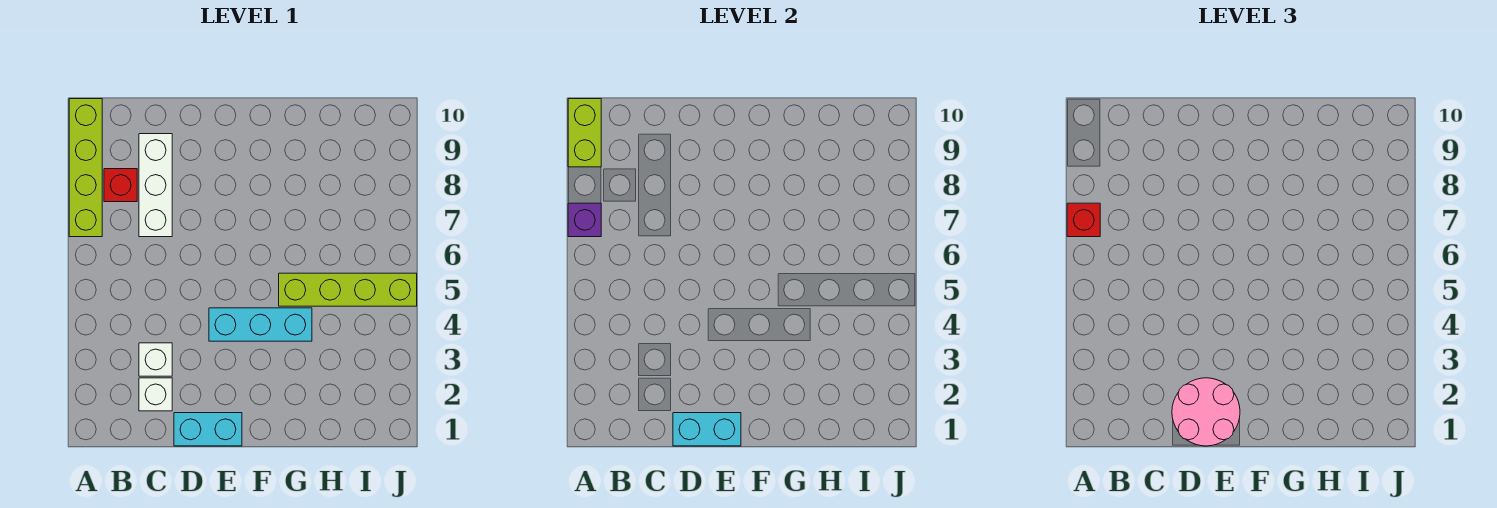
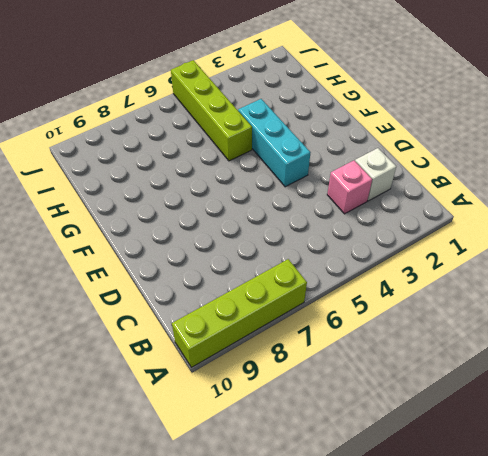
pink brick C3 level 1 -> white brick C3 level 1
none -> red brick B8 level 1
none -> white brick C7:C9 level 1
none -> cyan brick D1:E1 level 1

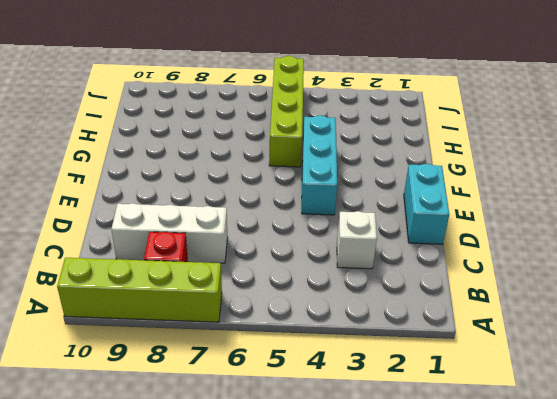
none -> white brick C2 level 1
none -> purple brick A7 level 2
none -> lime brick A9:A10 level 2

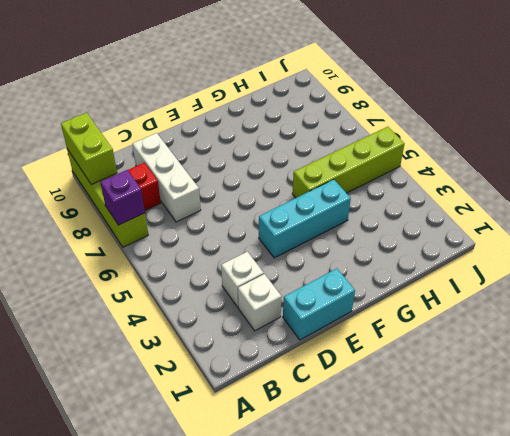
none -> cyan brick D1:E1 level 2
none -> red brick A7 level 3
none -> pink round brick D1:E2 level 3

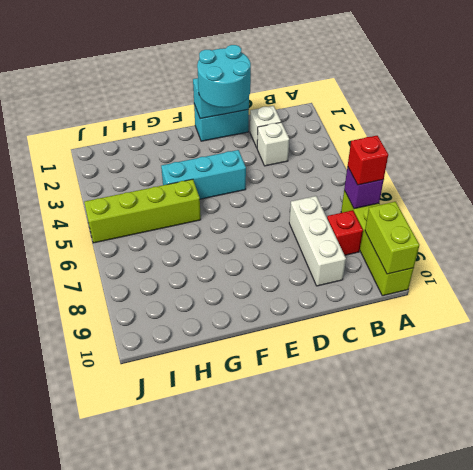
cyan round brick D1:E2 level 3 -> pink round brick D1:E2 level 3

